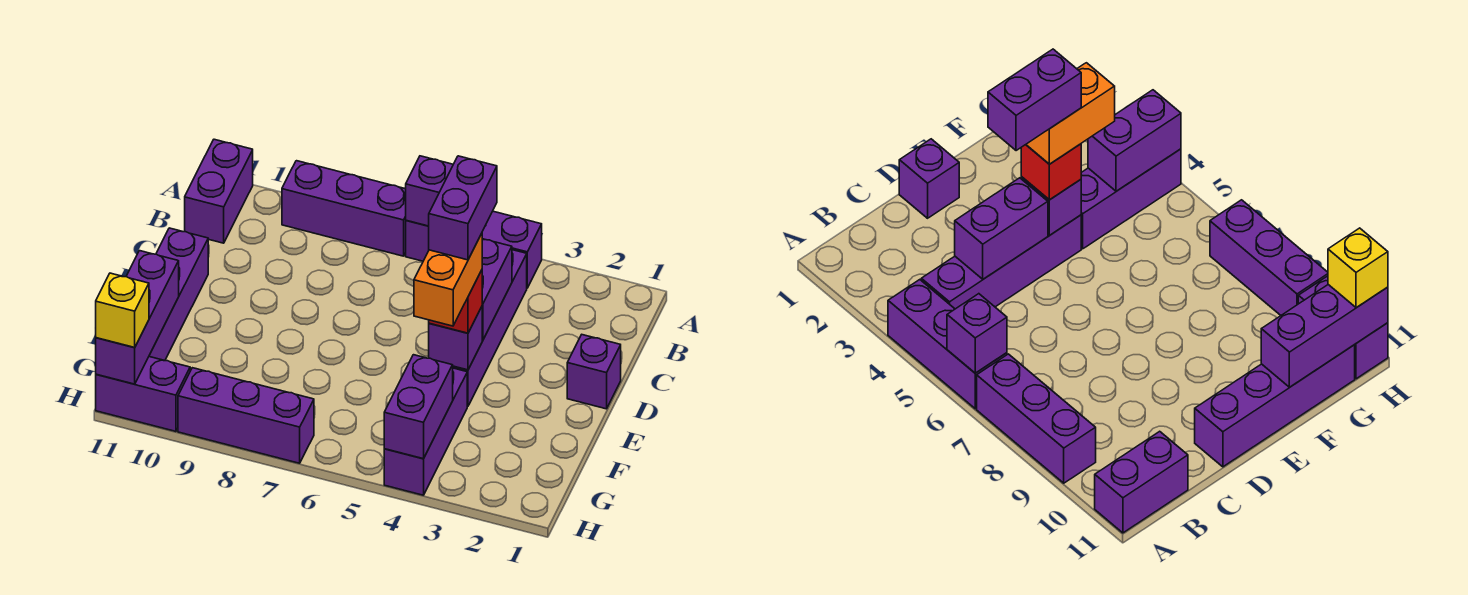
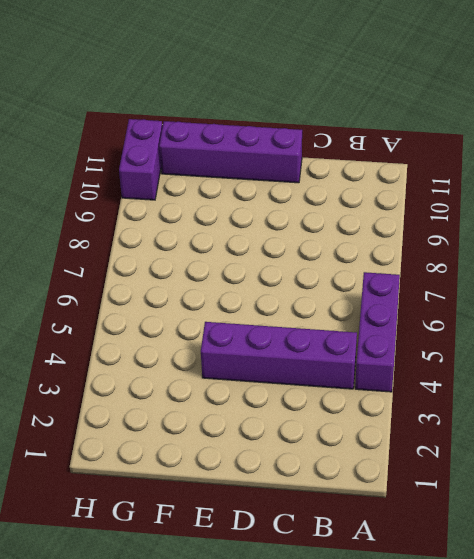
none -> purple brick A7:A9 level 1
none -> purple brick A11:B11 level 1
none -> purple brick D1 level 1

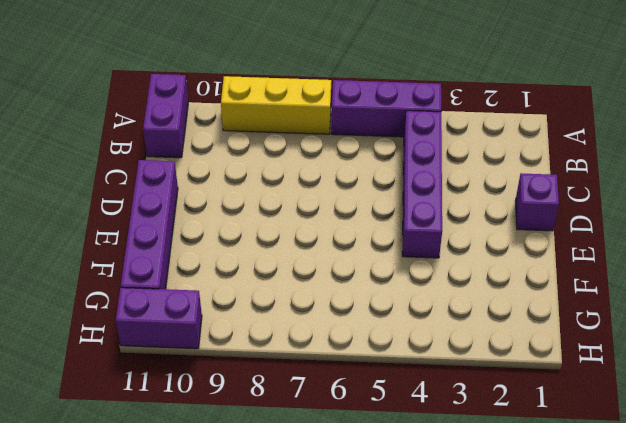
yellow brick A7:A9 level 1 -> purple brick A7:A9 level 1
none -> purple brick F4:H4 level 1
none -> purple brick H7:H9 level 1
none -> purple brick A6 level 2

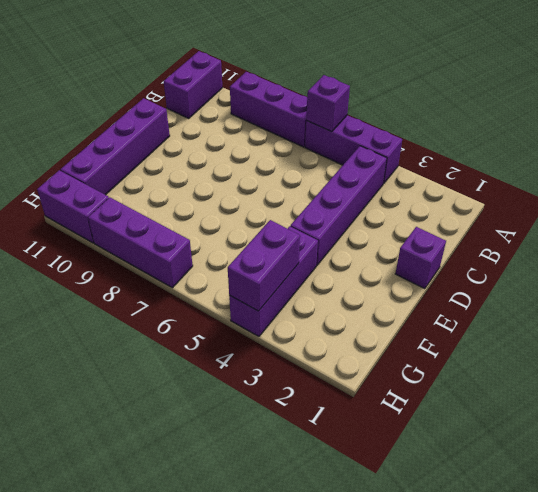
none -> purple brick C4:D4 level 2
none -> purple brick E4 level 2
none -> purple brick F11:H11 level 2

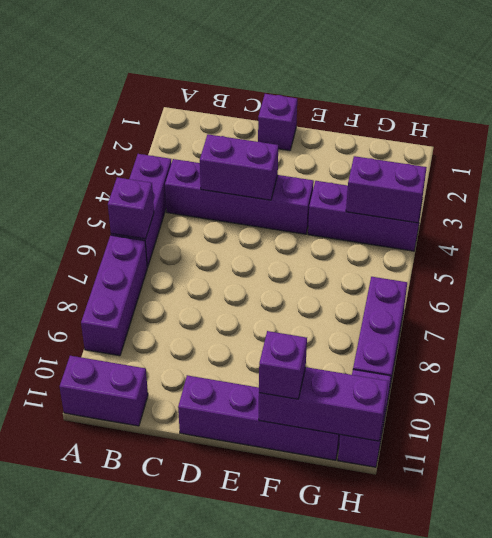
purple brick F11 level 3 -> purple brick E4 level 2
none -> red brick E4 level 3
none -> yellow brick H11 level 3
none -> orange brick E4:F4 level 4

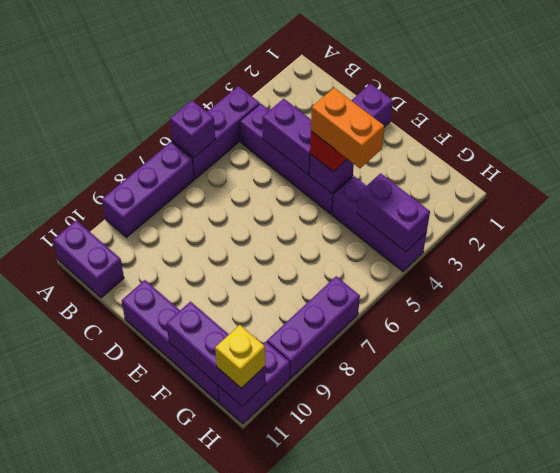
none -> purple brick D4:E4 level 5

